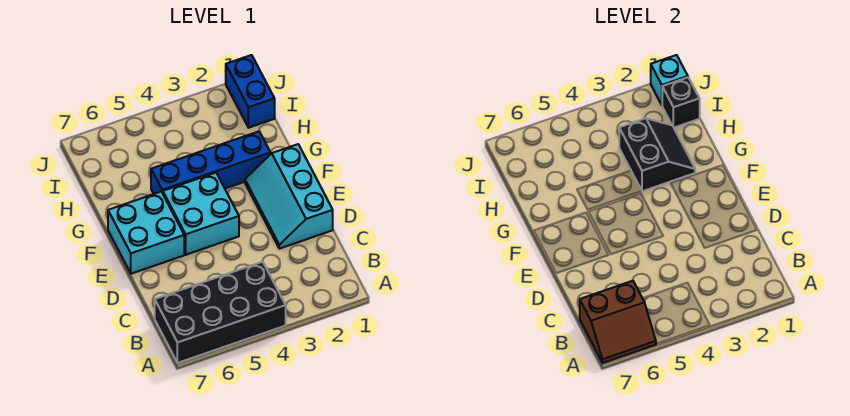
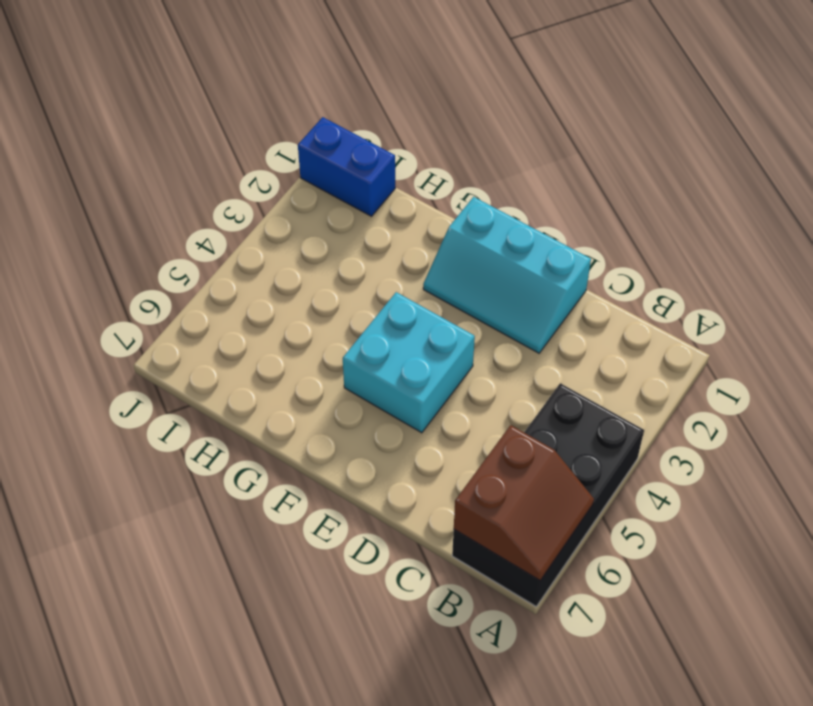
none -> cyan brick E6:F7 level 1
none -> blue brick G2:G5 level 1

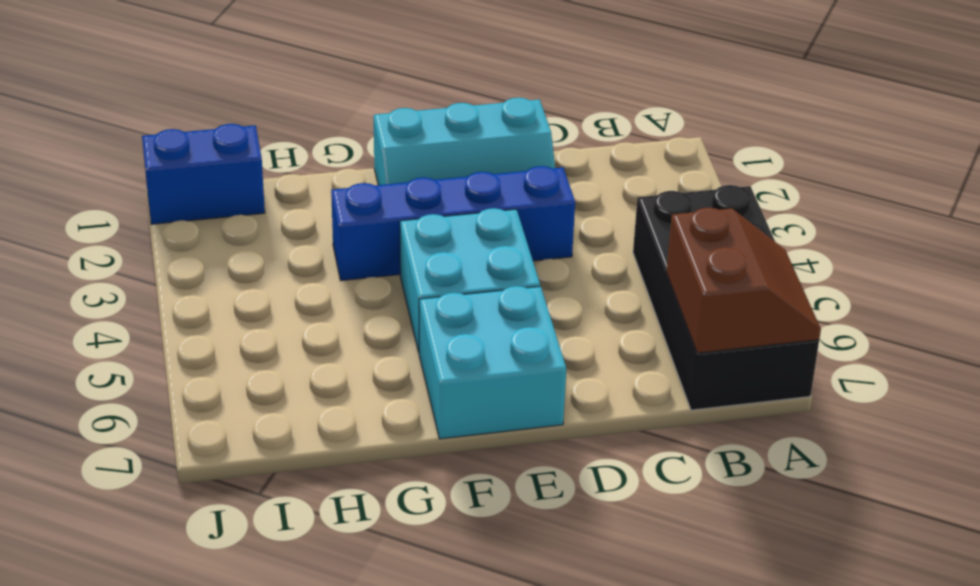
blue brick D3:G3 level 1 -> blue brick G2:G5 level 1
none -> black slope G2:H3 level 2 top 3
none -> black brick I1 level 2

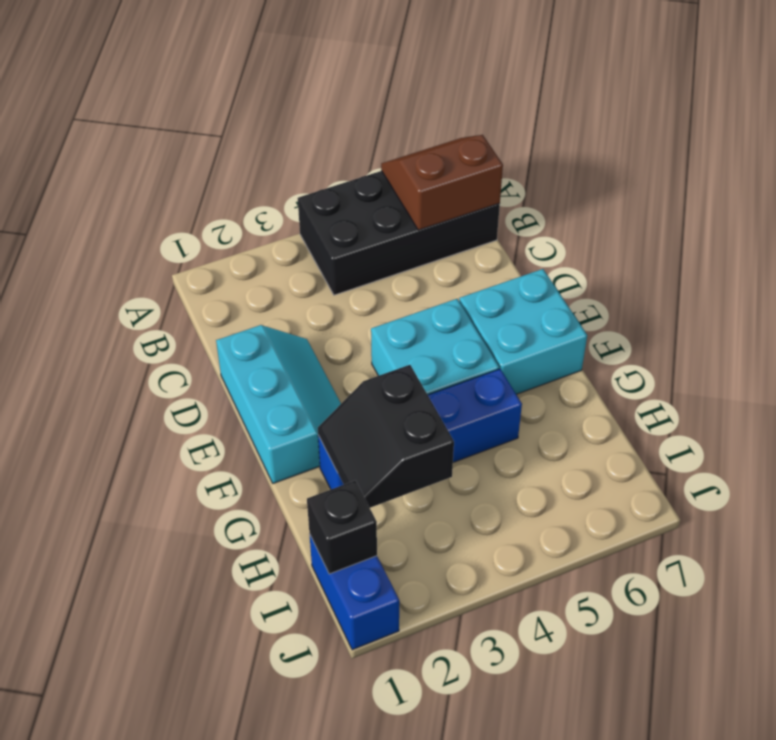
none -> cyan brick J1 level 2

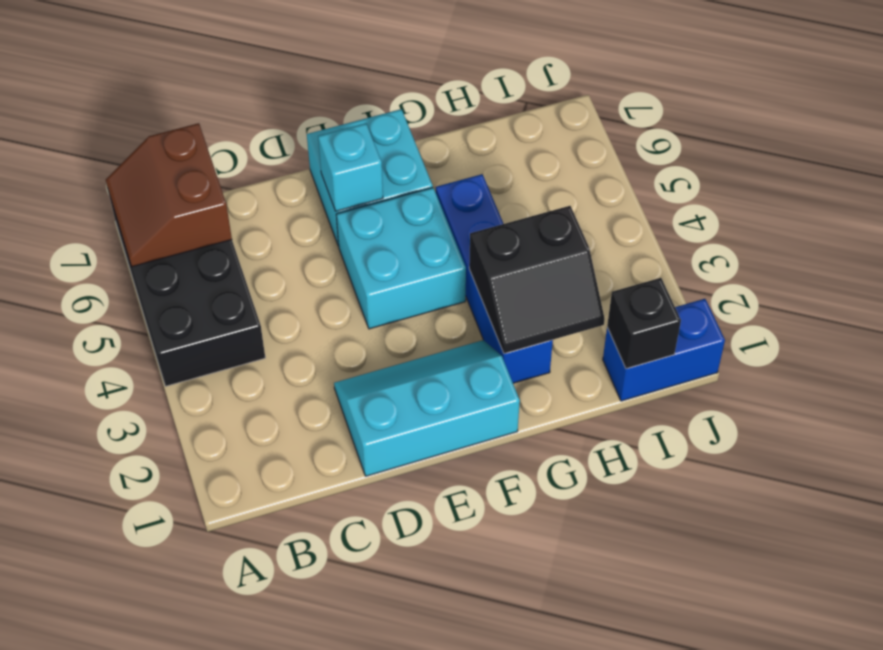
cyan brick E6 level 2 -> cyan brick J1 level 2

